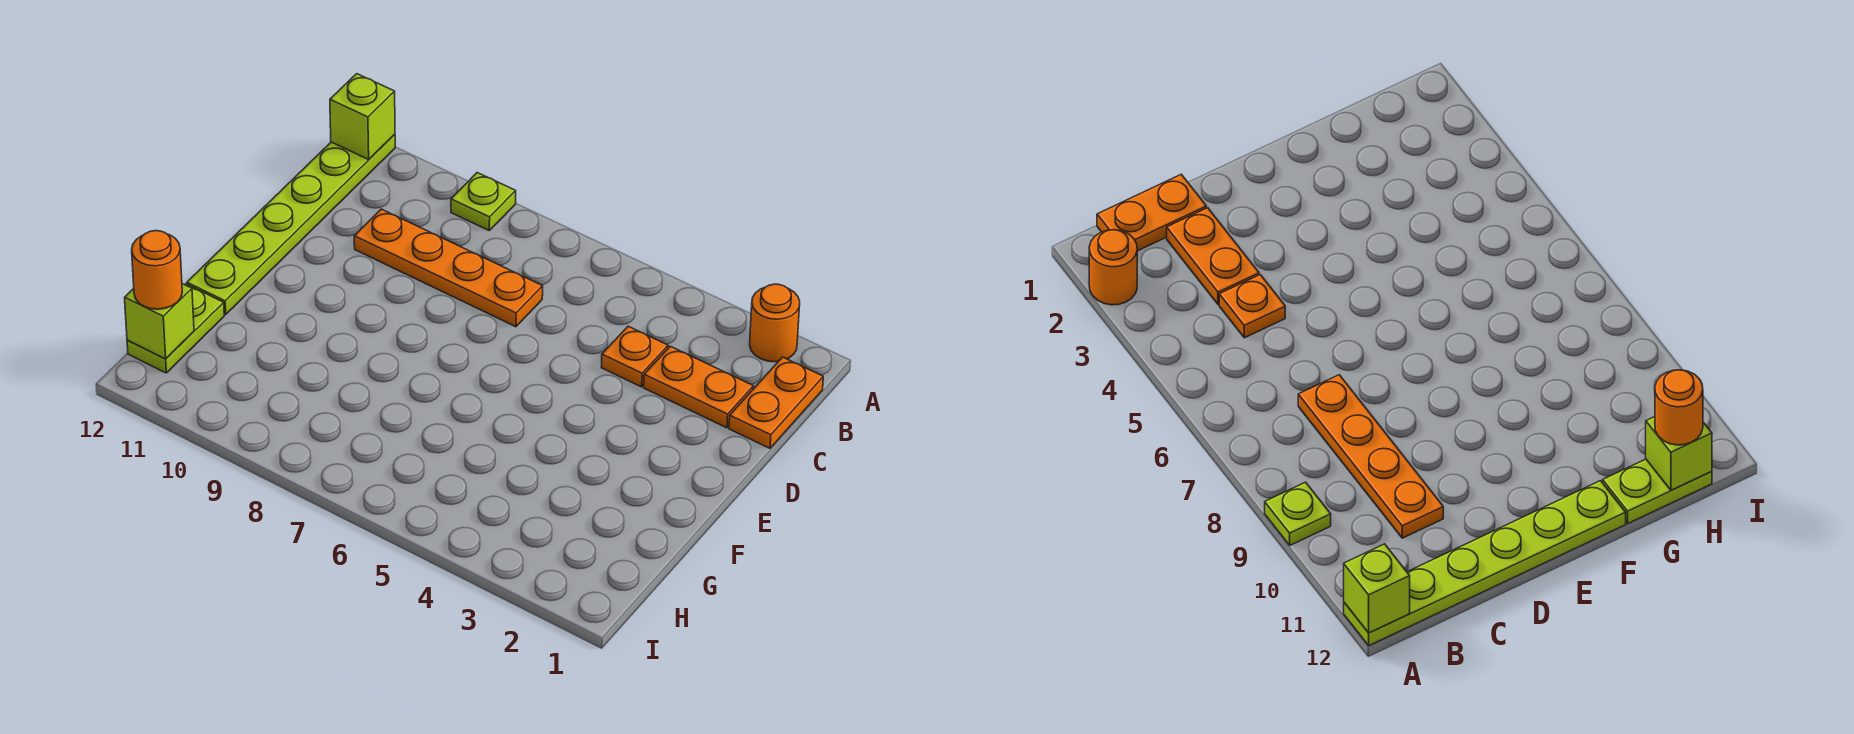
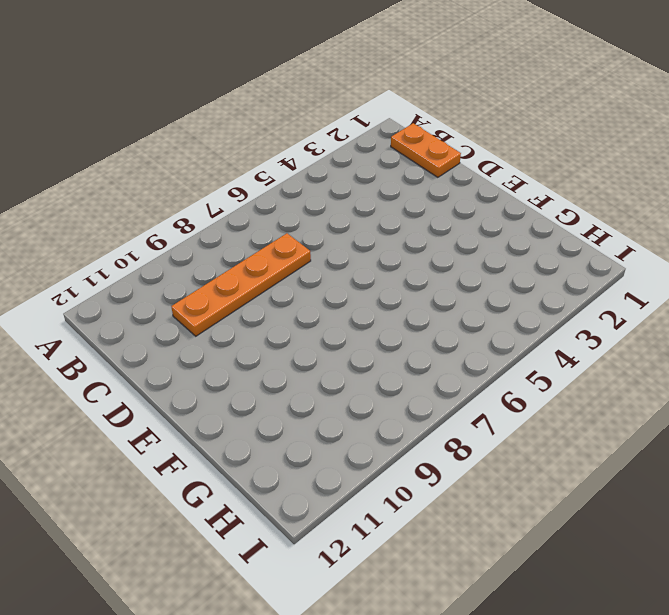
none -> orange round brick A2 level 1
none -> lime plate A9 level 1

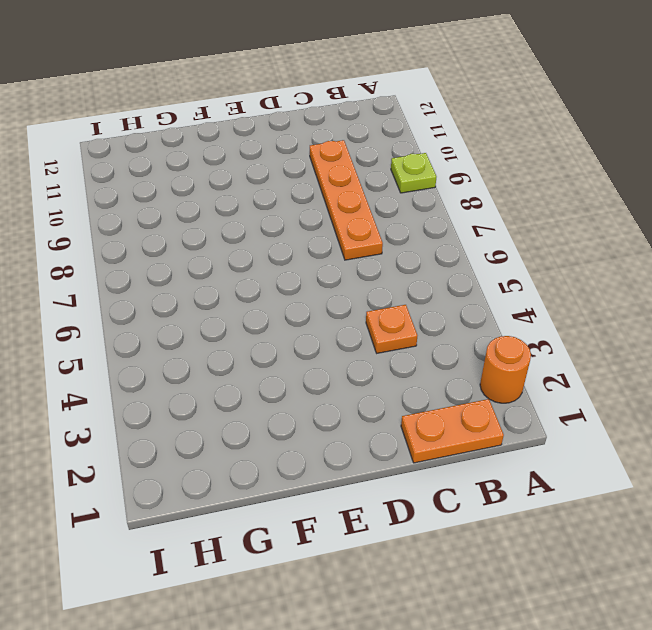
none -> lime plate A12:F12 level 1
none -> orange plate C2:C3 level 1

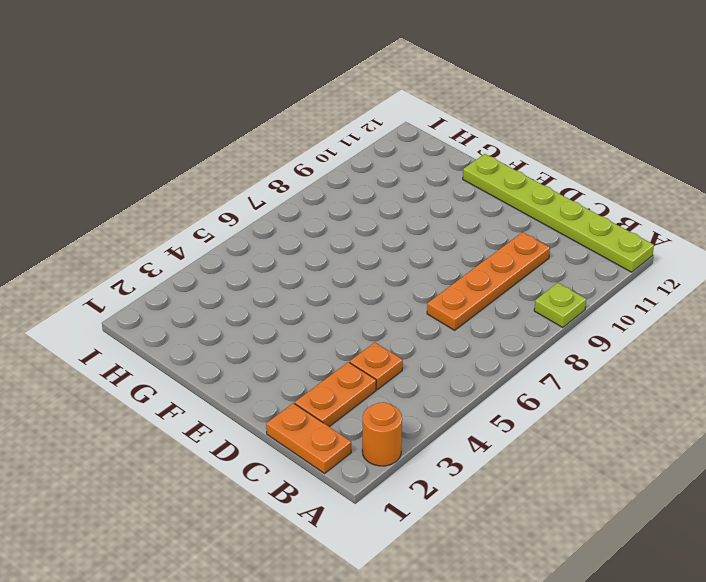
none -> lime plate G12:H12 level 1
none -> lime brick A12 level 2

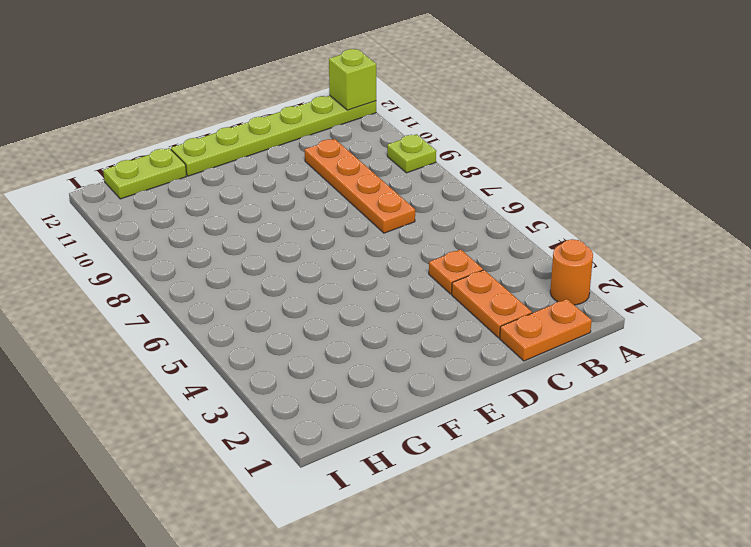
none -> lime brick H12 level 2
none -> orange round brick H12 level 3

